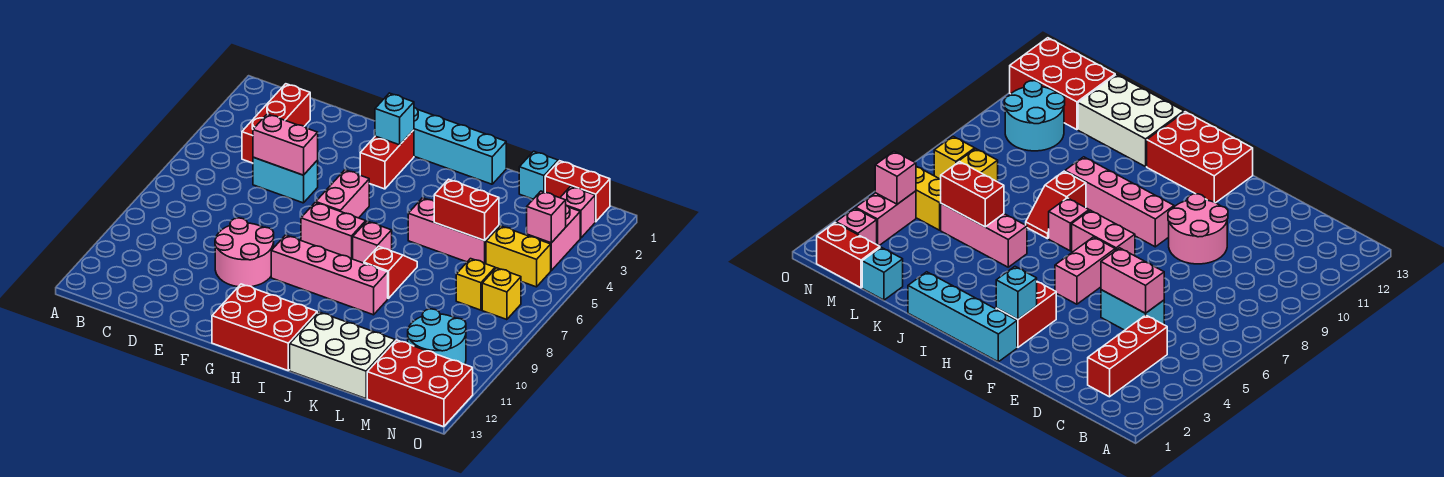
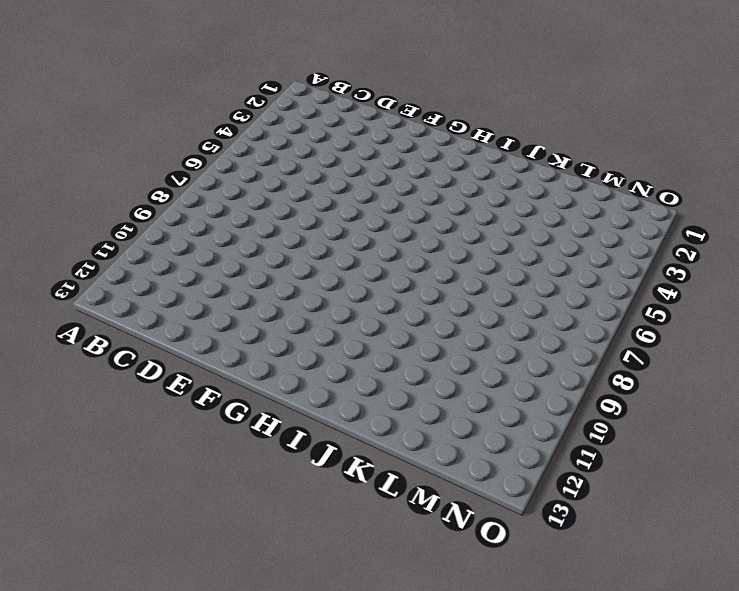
none -> red brick C2:C4 level 1
none -> cyan brick D5:E5 level 1
none -> pink round brick E9:F10 level 1

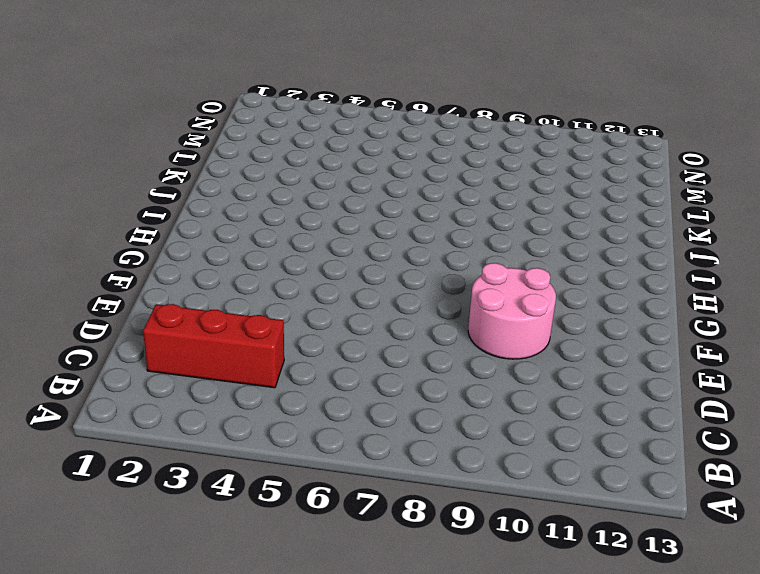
none -> cyan brick D5:E5 level 1
none -> cyan brick G1:J1 level 1
none -> red brick G2:G3 level 1

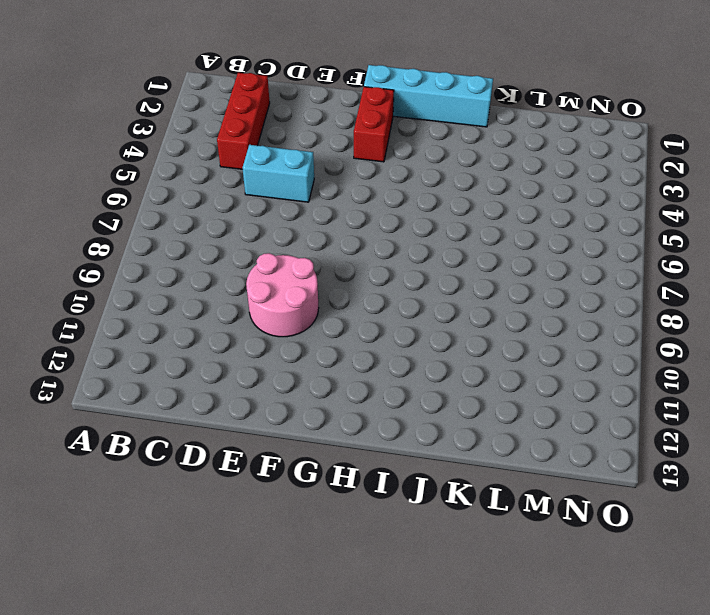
none -> pink brick G5:G6 level 1
none -> pink brick G7:H7 level 1
none -> pink brick G9:J9 level 1

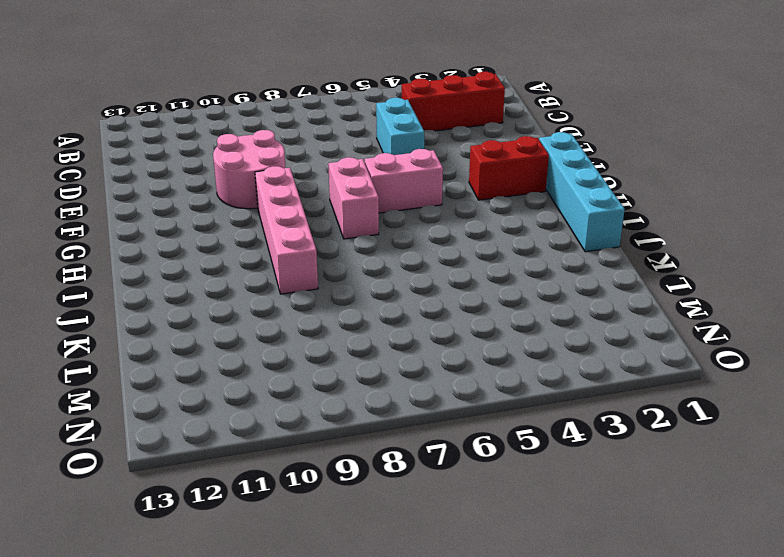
none -> red brick G12:I13 level 1
none -> pink brick I7 level 1
none -> pink brick J5:L5 level 1

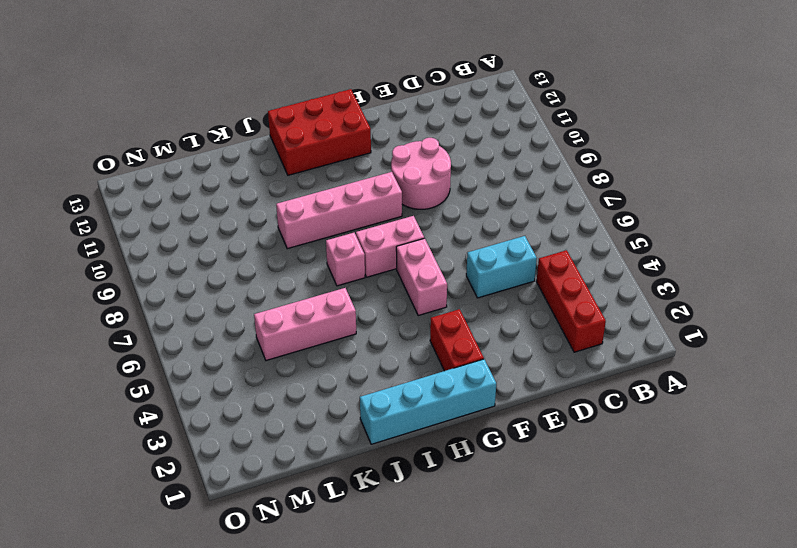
none -> red slope J7:J8 level 1 top 8
none -> white brick J12:L13 level 1
none -> cyan brick L1 level 1

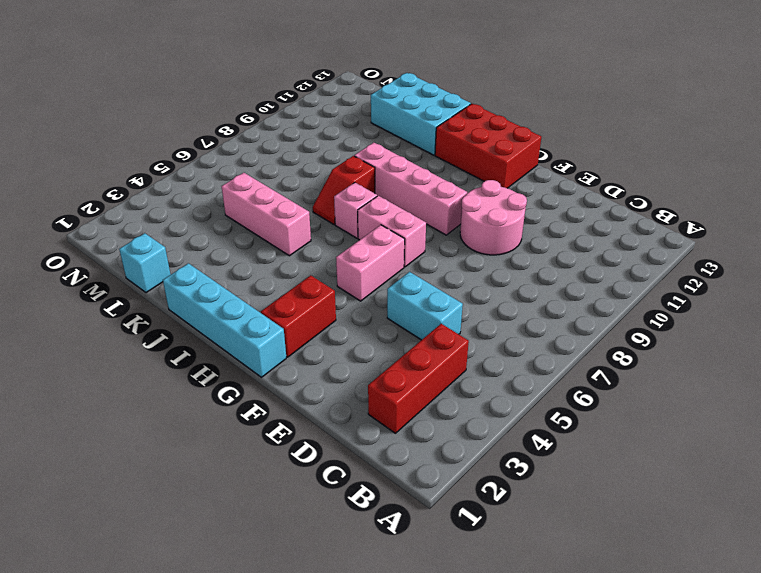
cyan brick J12:L13 level 1 -> white brick J12:L13 level 1
none -> red brick M1:N1 level 1
none -> yellow brick M5:N5 level 1
none -> yellow brick M7 level 1

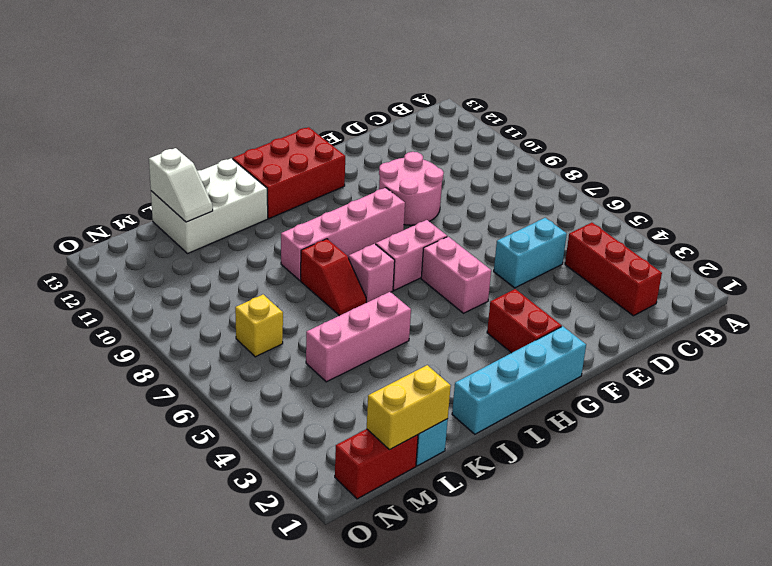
yellow brick L1:M1 level 2 -> yellow brick M5:N5 level 1
white slope L12:L13 level 2 top 13 -> none
none -> cyan round brick M10:N11 level 1
none -> red brick M12:O13 level 1
none -> pink brick N2 level 1

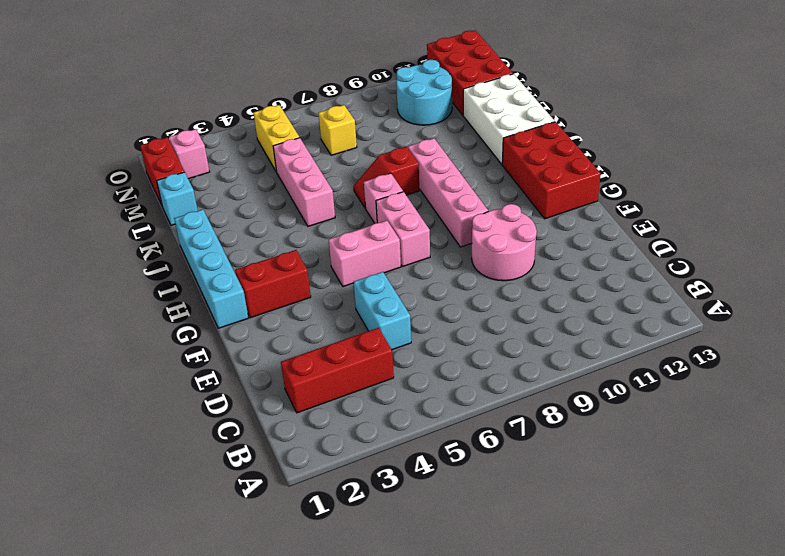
none -> pink brick N3:N4 level 1
none -> yellow brick N7 level 1
none -> pink brick D5:E5 level 2

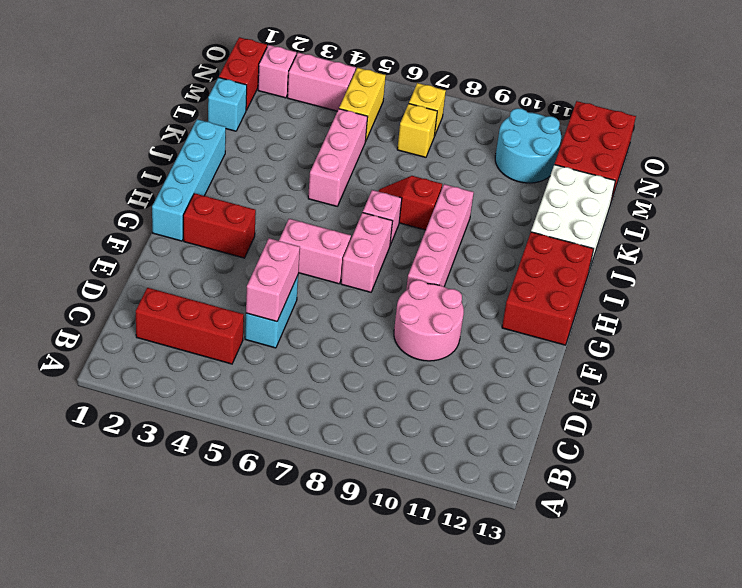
none -> cyan brick G2 level 2
none -> red brick K5:L5 level 2
none -> pink brick N4 level 2

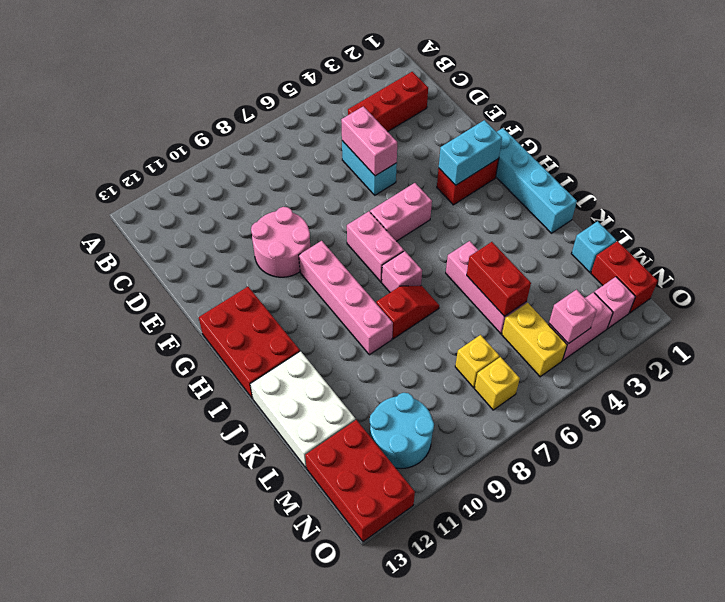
cyan brick G2:G3 level 2 -> cyan brick G2 level 2

